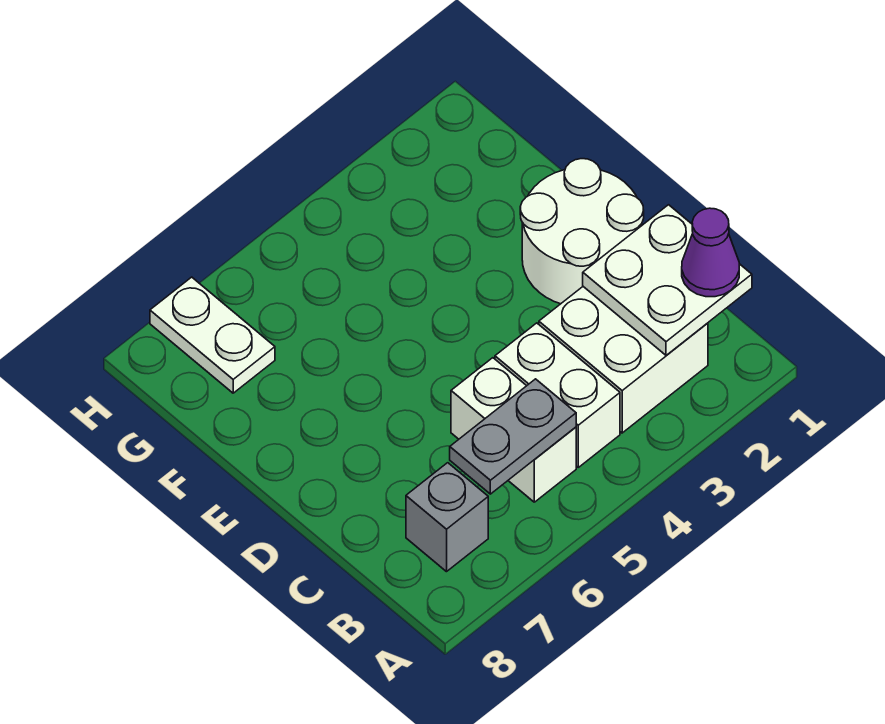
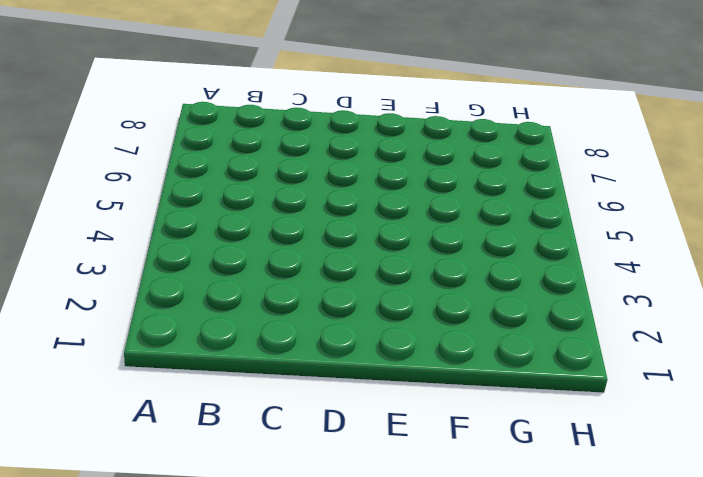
none -> white brick B2:C3 level 1
none -> white brick B4:C4 level 1

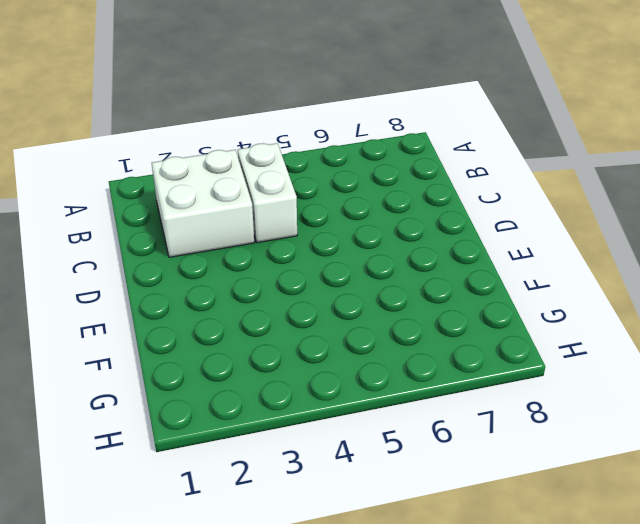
none -> white brick B5:C5 level 1
none -> grey brick B7 level 1

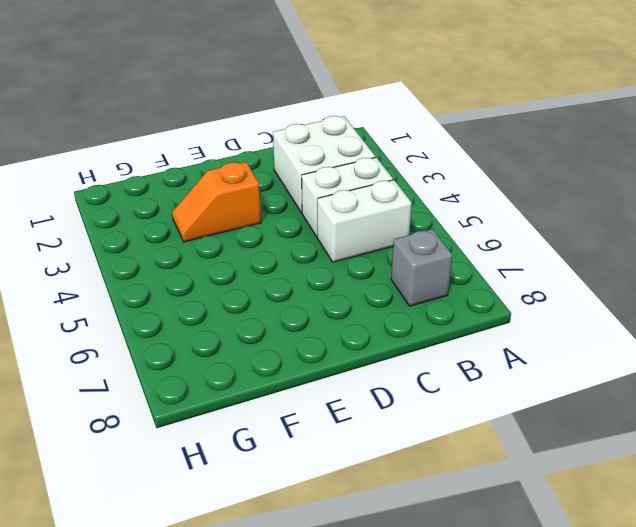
orange slope E3:F3 level 1 top E -> none
none -> white round brick D1:E2 level 1
none -> white plate G7:H7 level 1

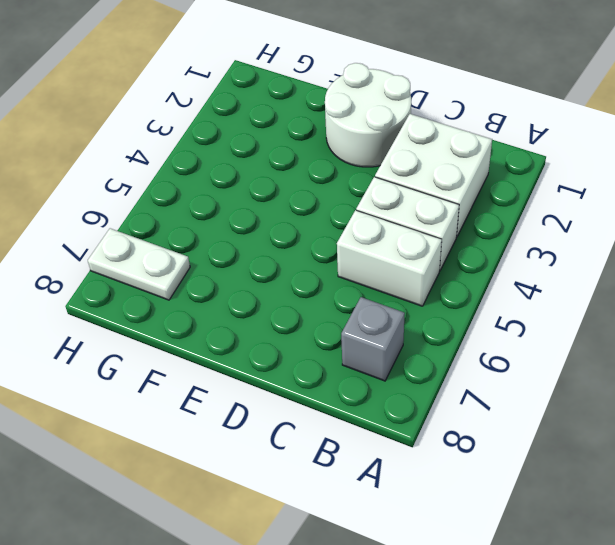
none -> white plate B1:C2 level 2
none -> grey plate B5:B6 level 2

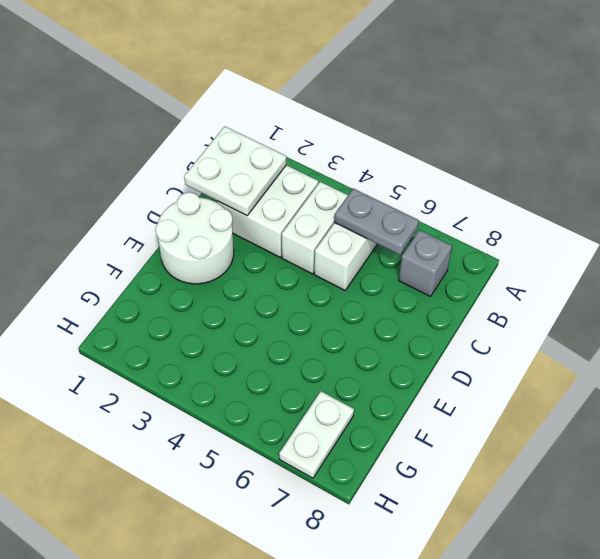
none -> purple cone B1 level 3

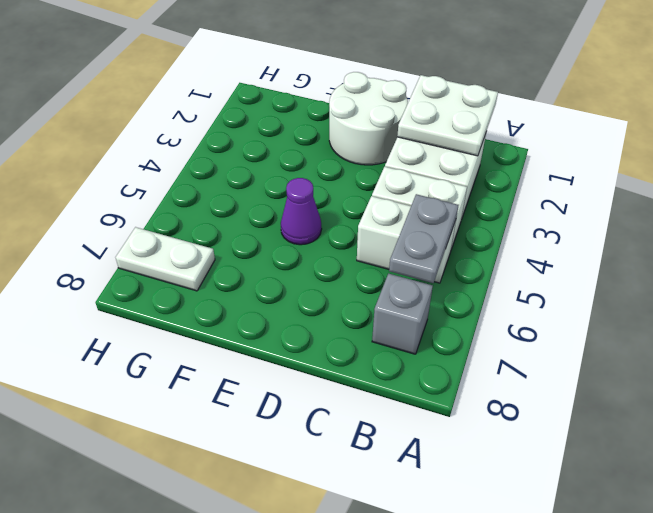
purple cone E5 level 1 -> purple cone B1 level 3

